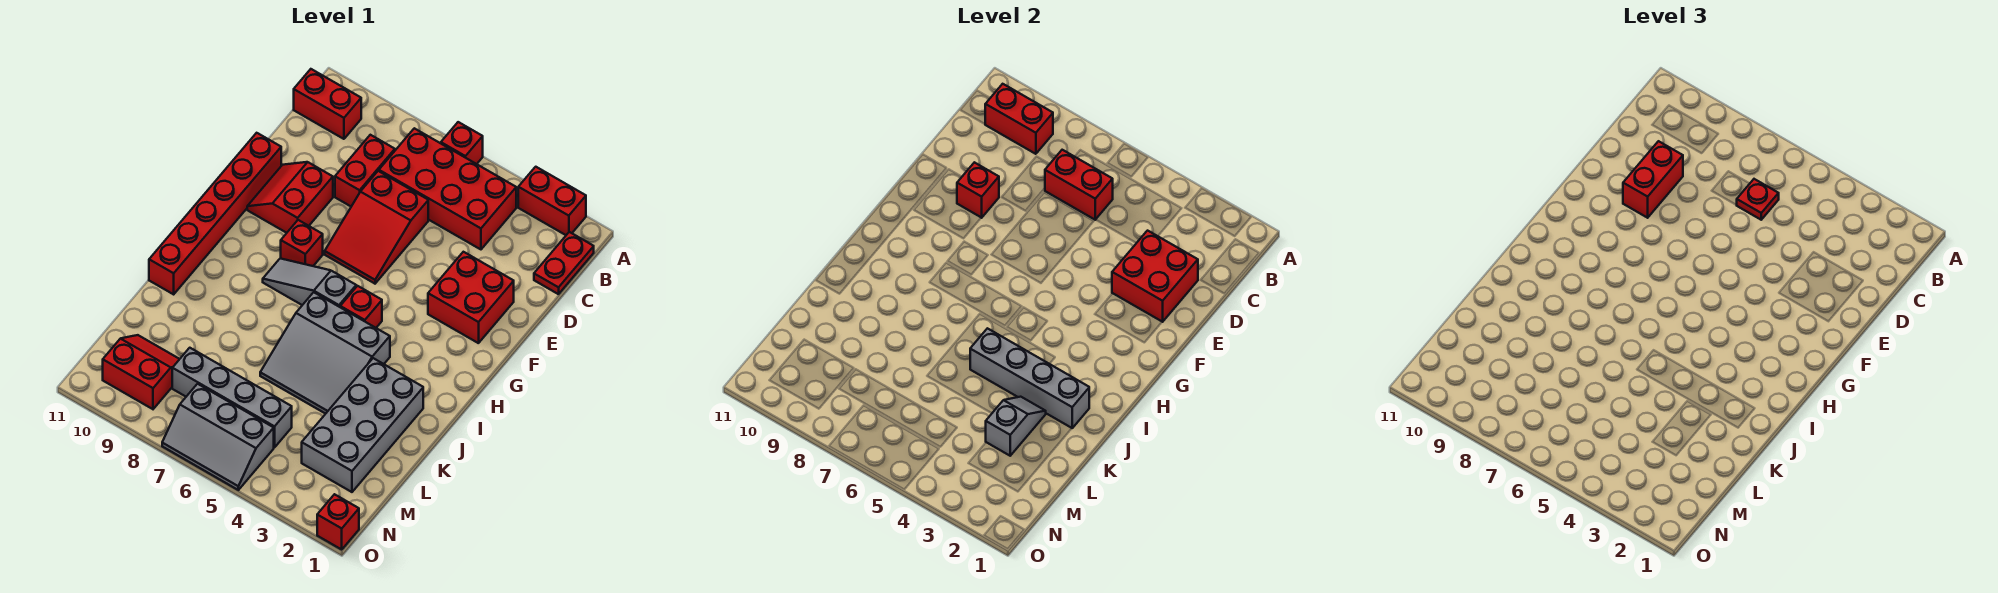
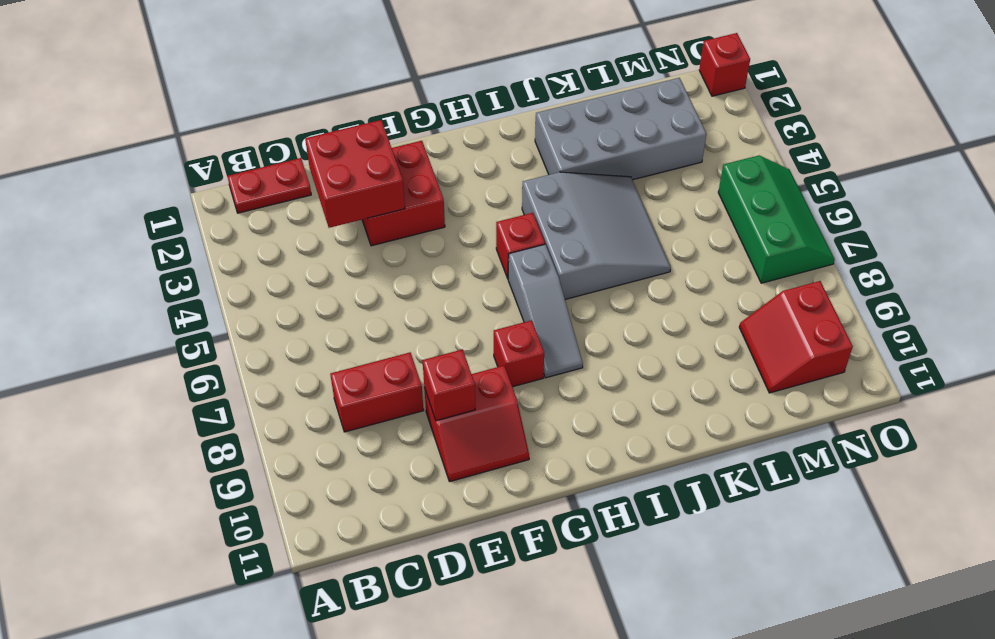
green slope N5:O7 level 1 top N -> grey slope N5:O7 level 1 top N
none -> red brick A2:A3 level 1
none -> red brick A6 level 1
none -> red brick B4:C7 level 1

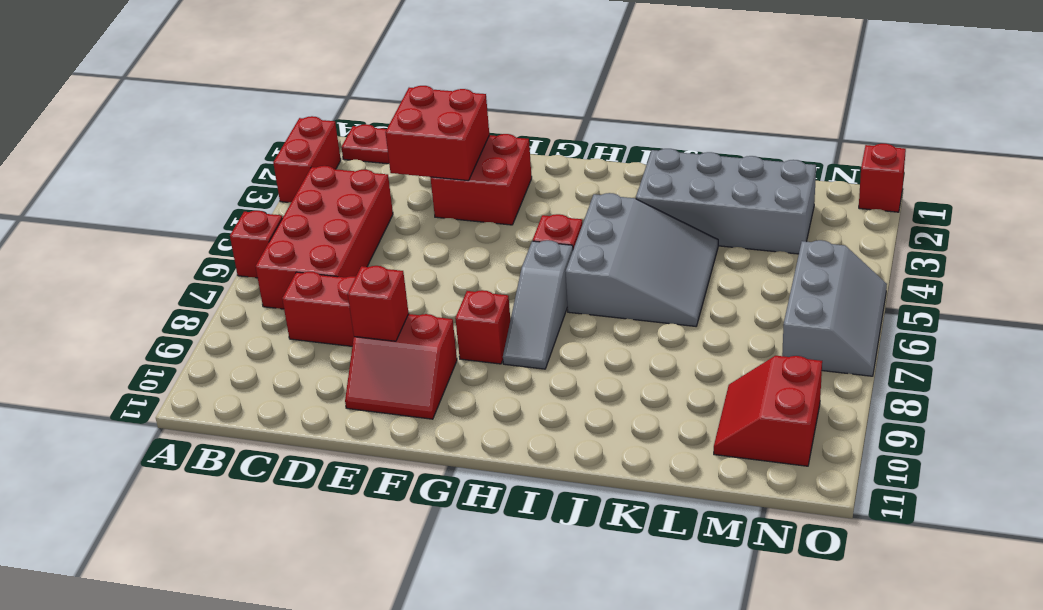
none -> red brick B10:B11 level 1
none -> red slope D6:F7 level 1 top D
none -> red brick E11:J11 level 1

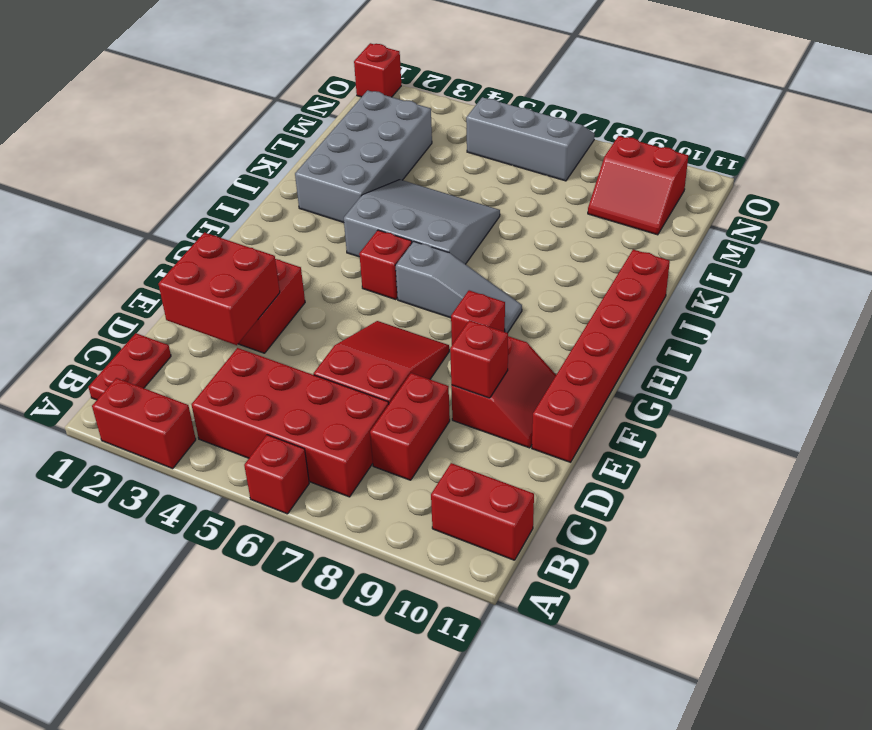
none -> grey brick M5:M8 level 1
none -> red brick B9:B10 level 2
none -> red brick C6:C7 level 2

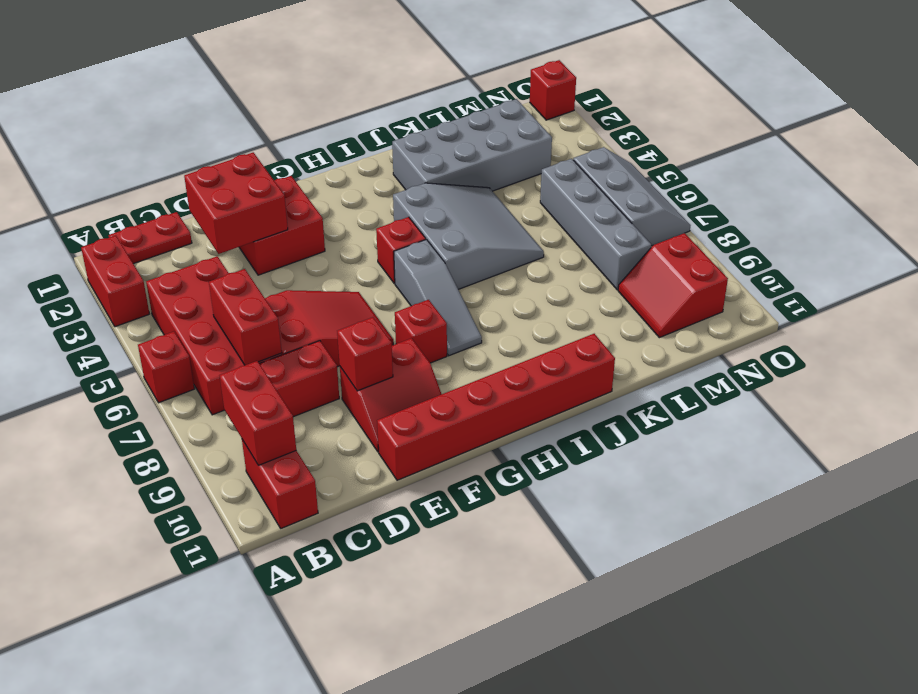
none -> grey brick J2:J5 level 2
none -> grey slope K3:L3 level 2 top L
none -> red plate C6 level 3

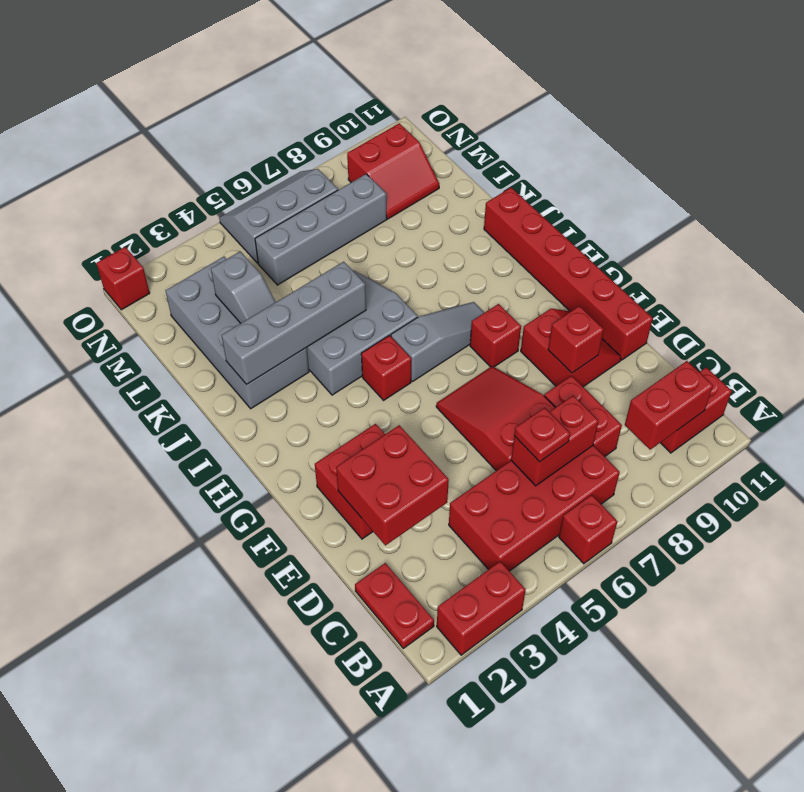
none -> red brick D9:E9 level 3

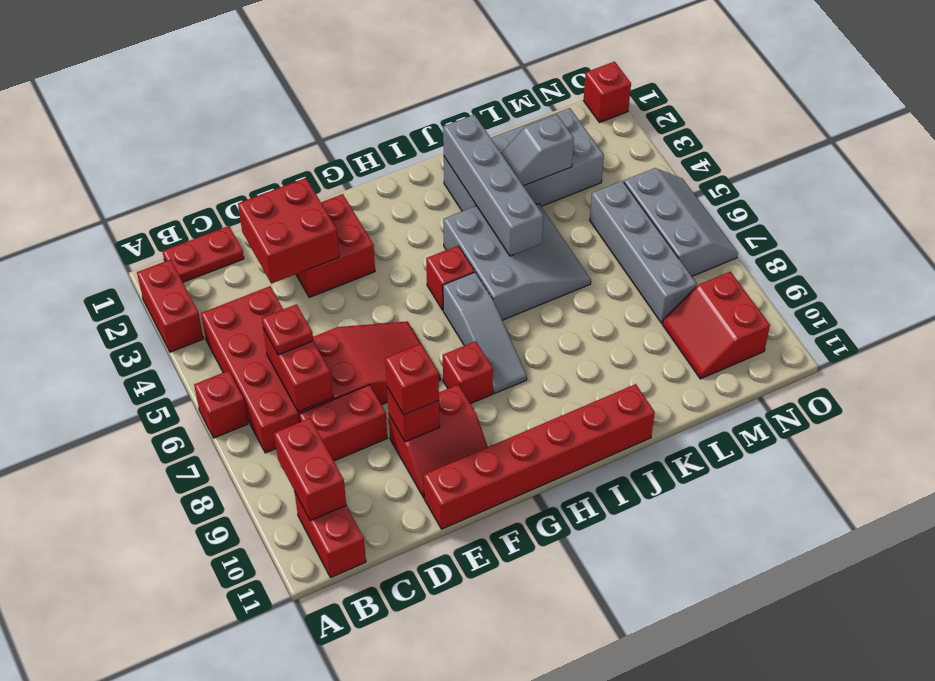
red brick E9 level 3 -> red brick D9:E9 level 3

